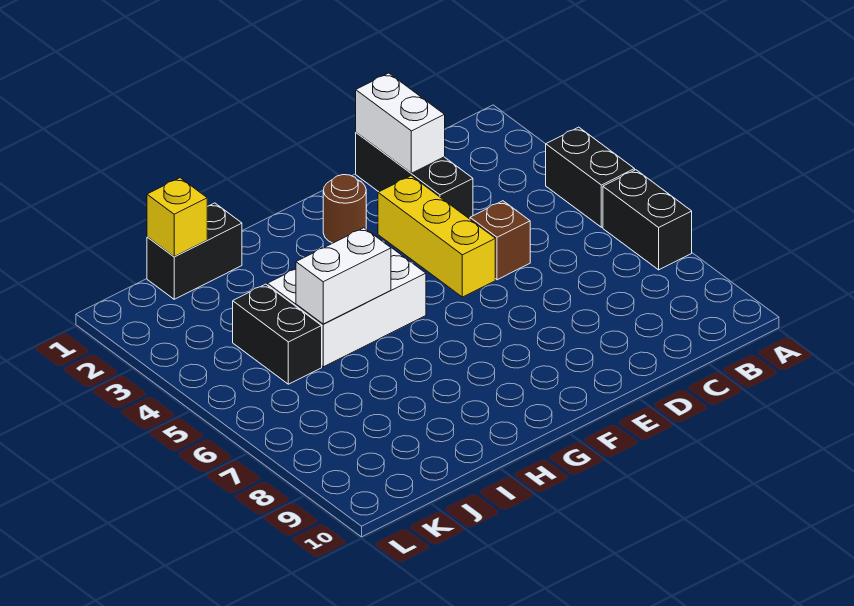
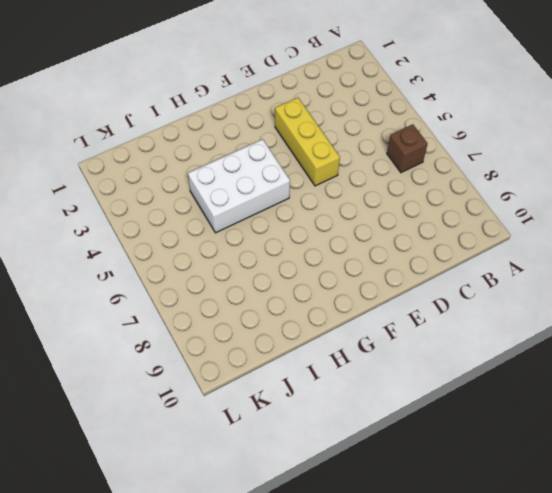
brown brick B6 level 1 -> brown brick D5 level 1
none -> black brick A4:A5 level 1
none -> black brick A6:A7 level 1
none -> black brick D1:D3 level 1

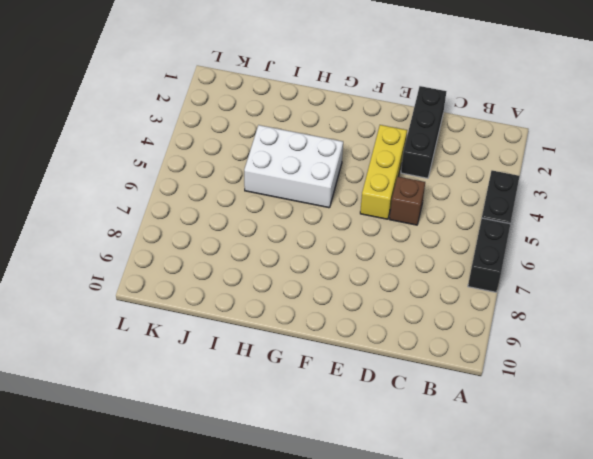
none -> brown round brick F2 level 1
none -> black brick I1:J1 level 1
none -> black brick J4:J5 level 1

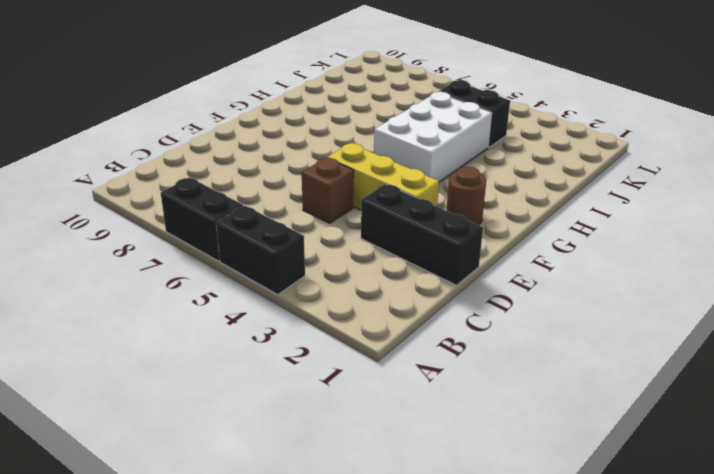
none -> black brick I1:J1 level 1
none -> white brick D1:D2 level 2
none -> white brick H5:I5 level 2

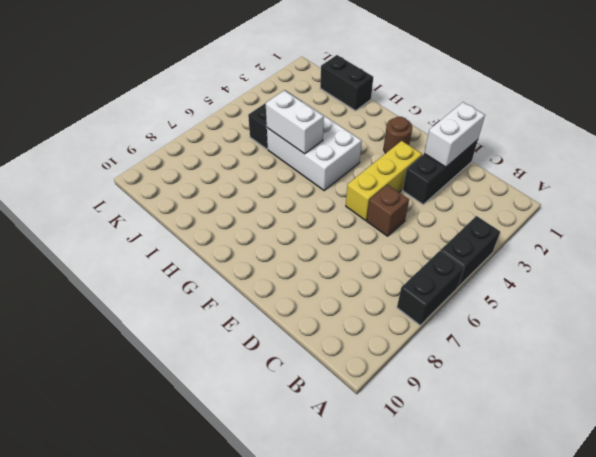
none -> yellow brick J1 level 2

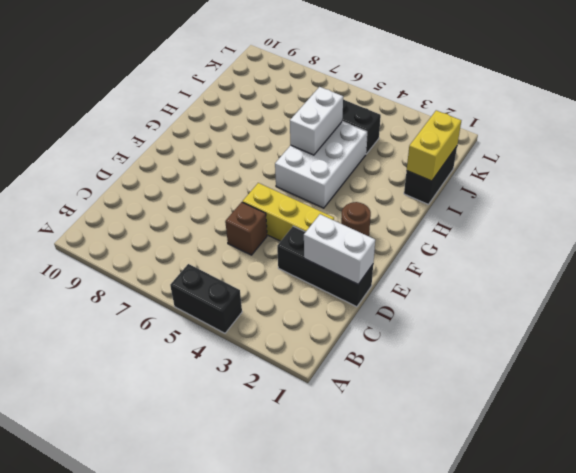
yellow brick I1:J1 level 2 -> yellow brick J1 level 2
none -> black brick A6:A7 level 1

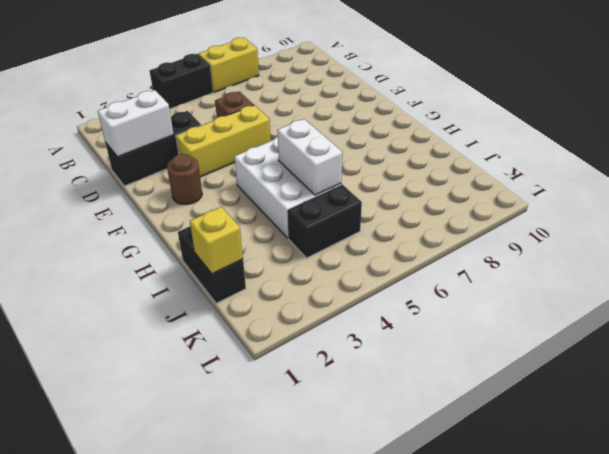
yellow brick A6:A7 level 1 -> black brick A6:A7 level 1

